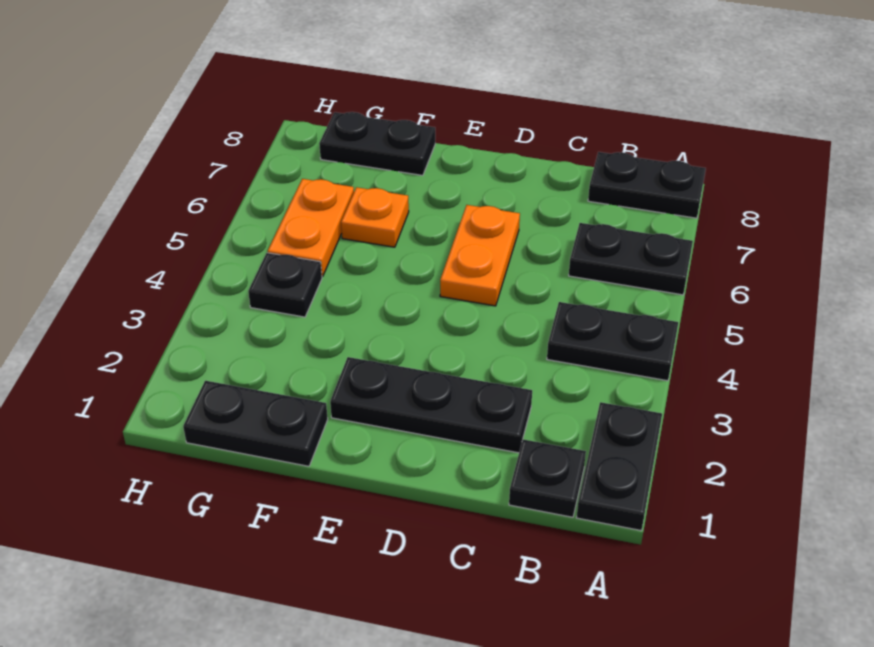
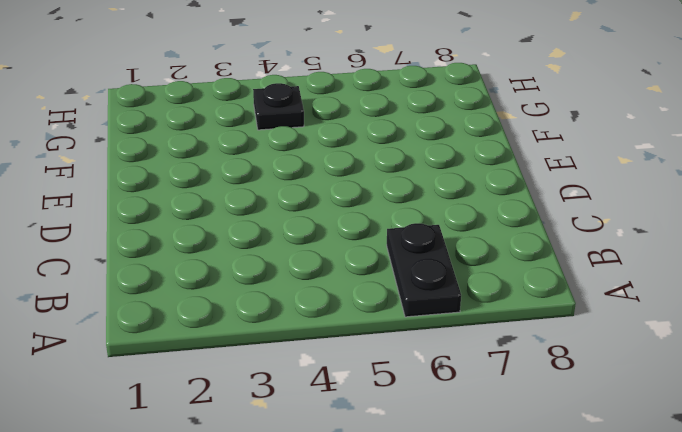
none -> black plate A1:A2 level 1
none -> black plate A4:B4 level 1
none -> black plate A8:B8 level 1

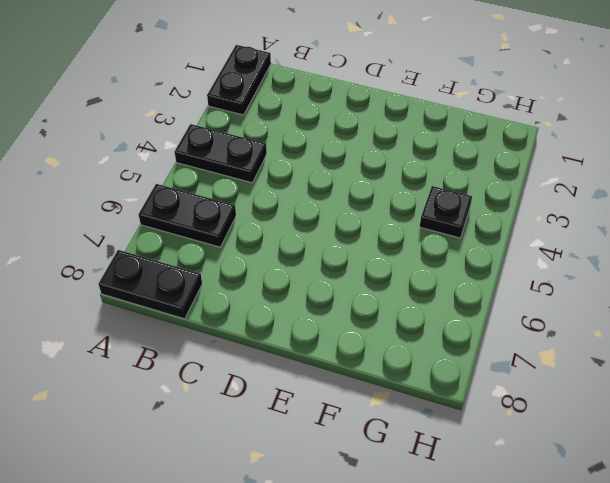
none -> black plate B1 level 1
none -> black plate C2:E2 level 1
none -> orange plate D5:D6 level 1

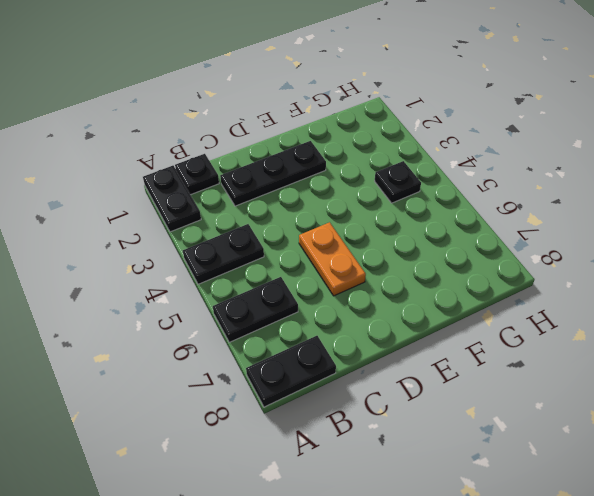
none -> black plate F1:G1 level 1
none -> orange plate F6 level 1
none -> black plate F8:G8 level 1

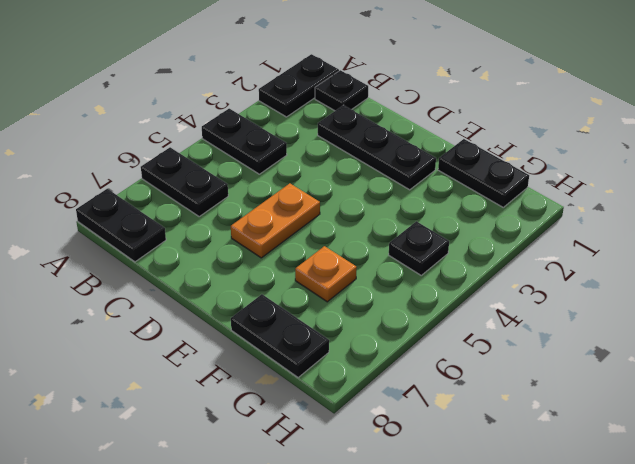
none -> orange plate G5:G6 level 1

